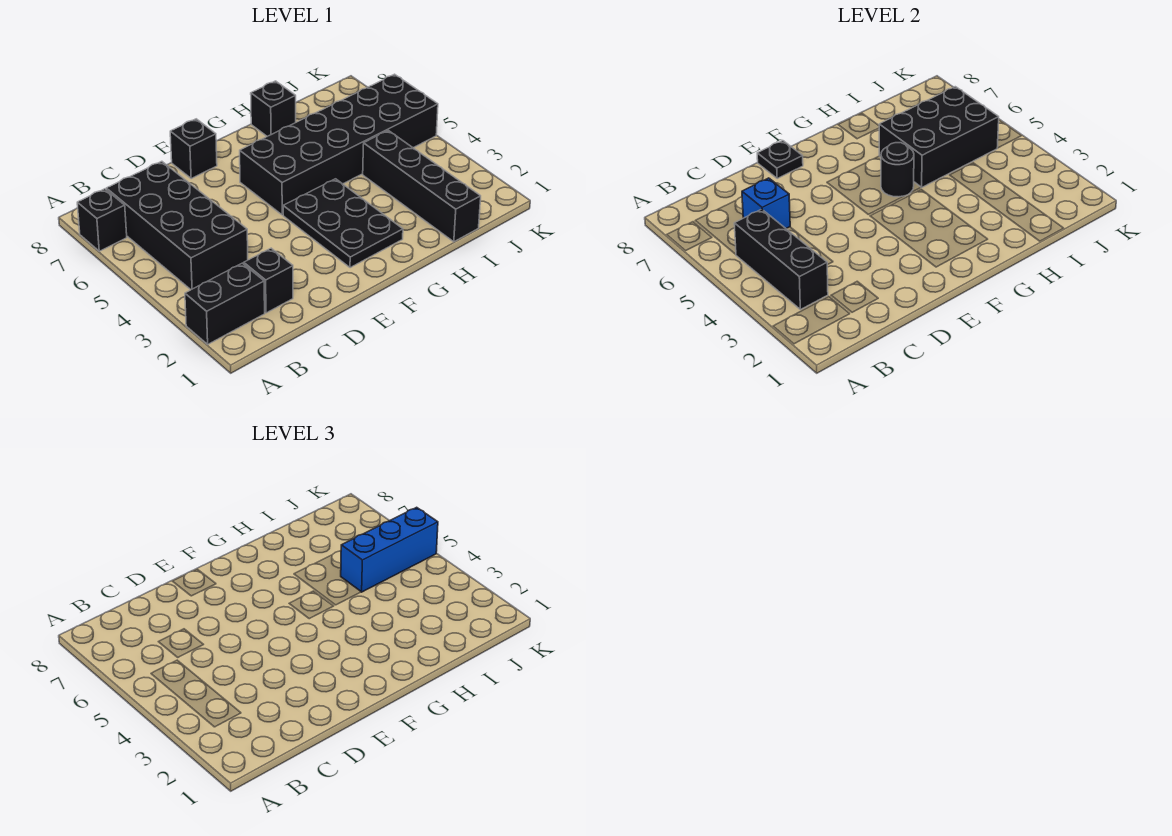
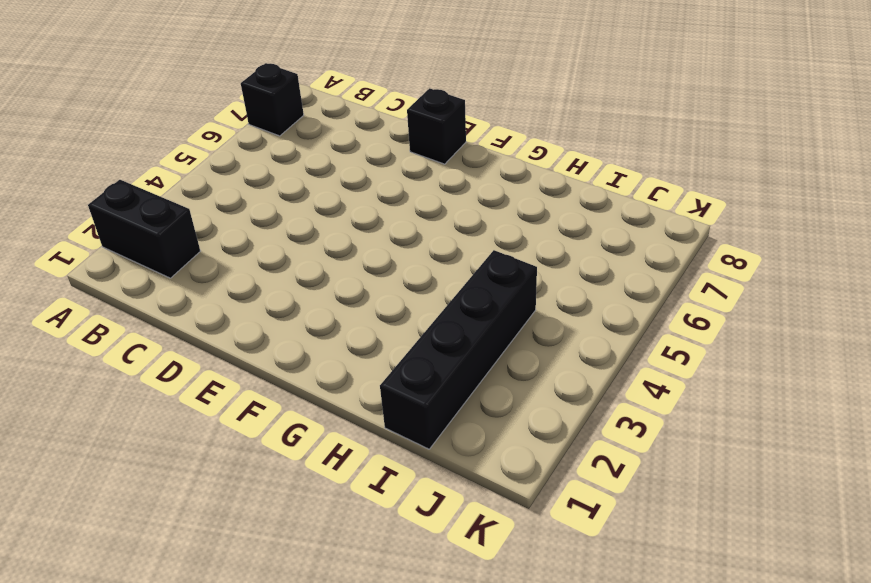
none -> black brick B4:C7 level 1
none -> black brick C2 level 1
none -> black plate F2:G4 level 1

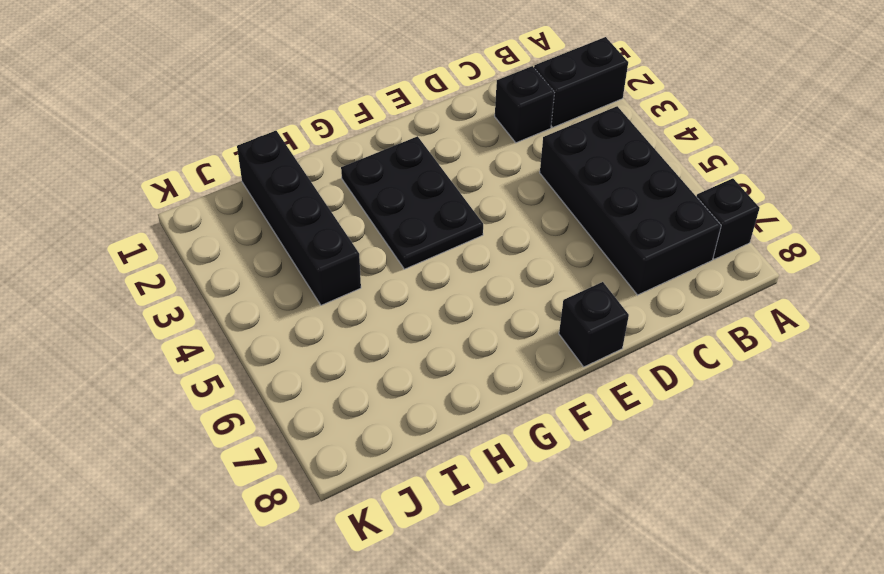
none -> black brick F5:K6 level 1
none -> black brick H8 level 1
none -> black brick B3:B5 level 2

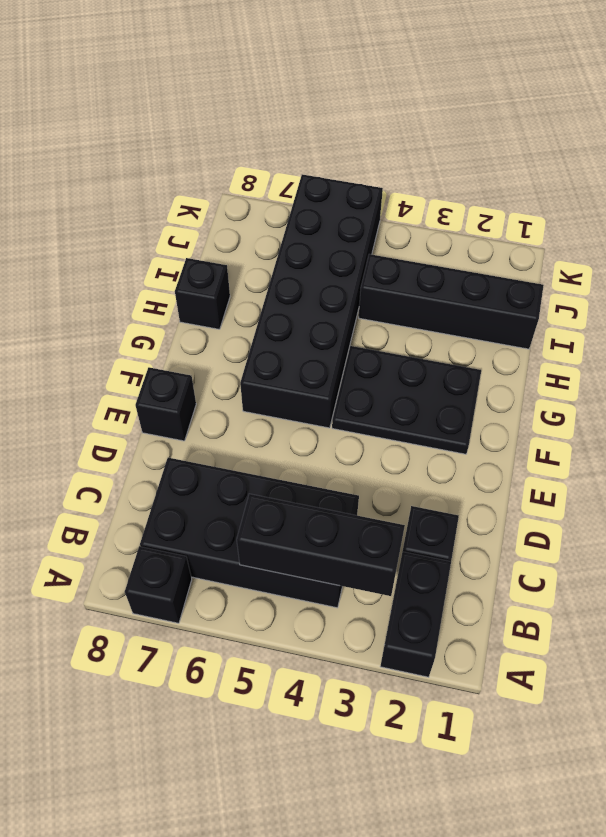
none -> blue brick C6 level 2
none -> black plate E8 level 2
none -> black round brick G5 level 2

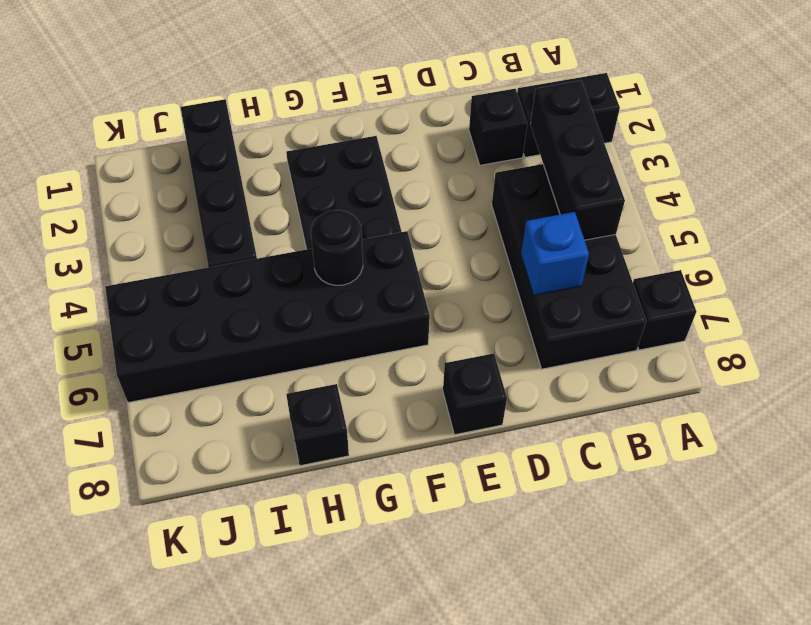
none -> black plate E8 level 2
none -> black brick H5:J6 level 2
none -> blue brick I5:K5 level 3

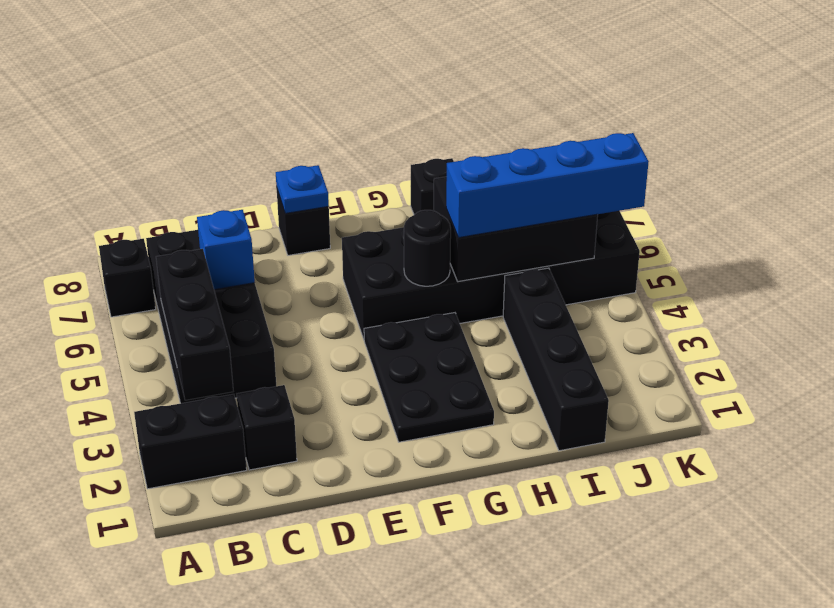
blue plate E8 level 2 -> black plate E8 level 2
blue brick H5:K5 level 3 -> blue brick I5:K5 level 3

